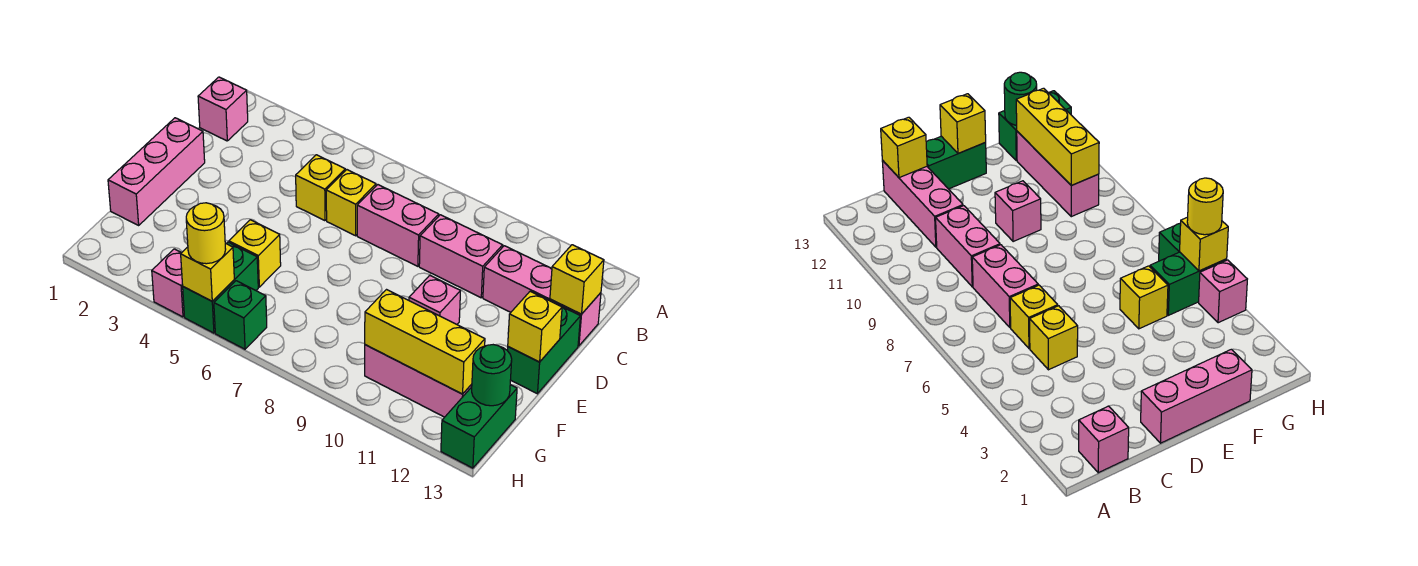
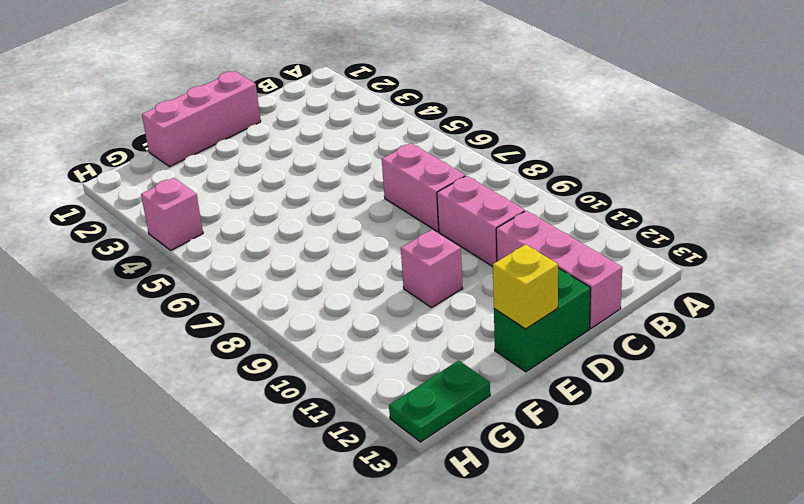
green plate G13:H13 level 1 -> green brick G13:H13 level 1
none -> pink brick B1 level 1
none -> yellow brick C5 level 1
none -> yellow brick C6 level 1

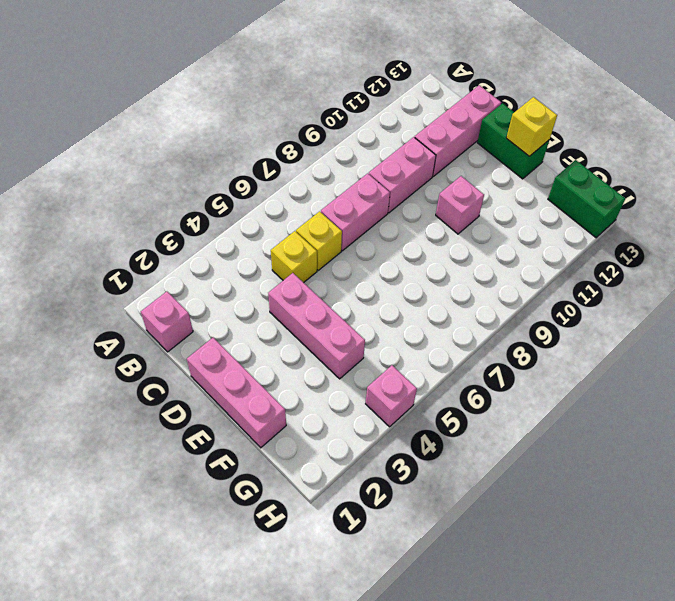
pink brick D4:F4 level 1 -> pink brick G10:G12 level 1
none -> yellow brick F5 level 1
none -> green brick G5:H5 level 1
none -> green brick H6 level 1

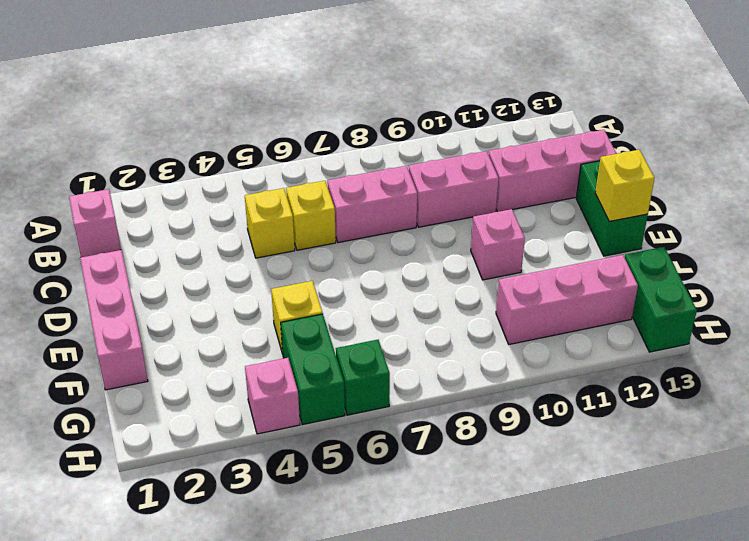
none -> yellow brick C13 level 2
none -> yellow brick G10:G12 level 2
none -> green round brick G13 level 2

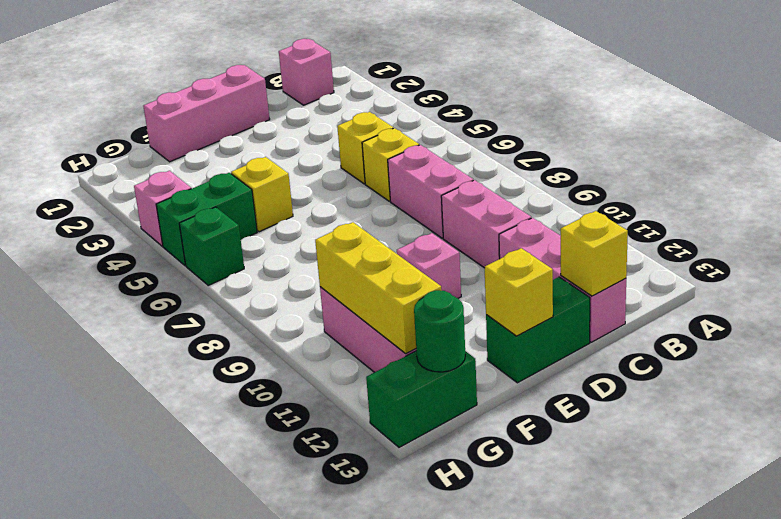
none -> yellow brick H5 level 2
none -> yellow round brick H5 level 3

